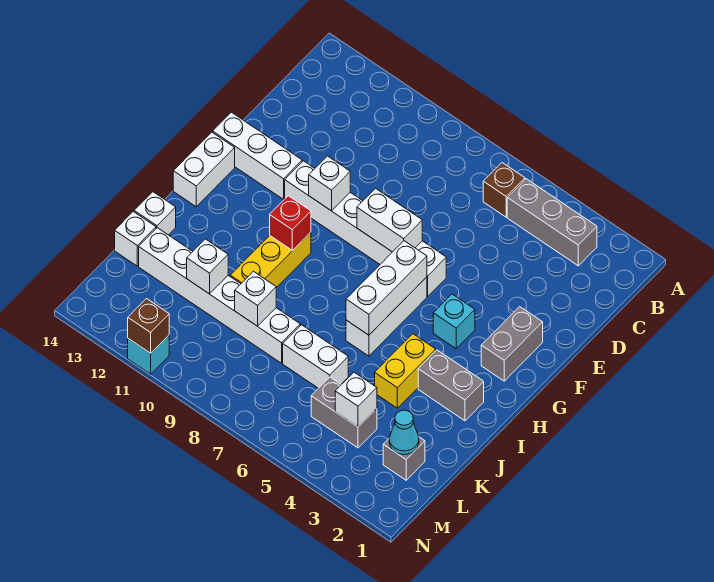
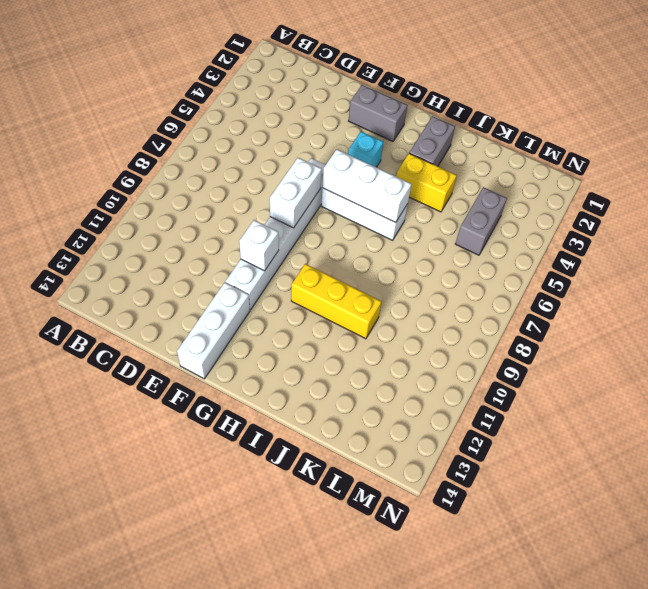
none -> grey brick B3:B5 level 1
none -> brown brick B6 level 1
none -> white brick G14:H14 level 1

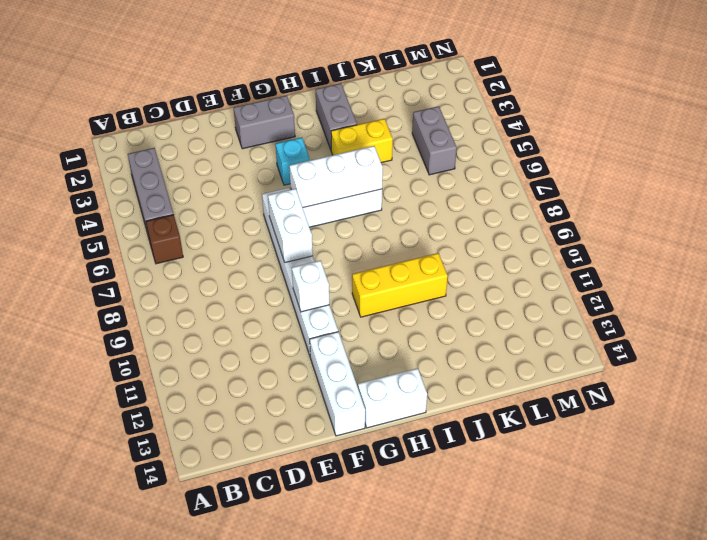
none -> white brick J14 level 1
none -> white brick K6:K7 level 1
none -> white brick K8:K13 level 1

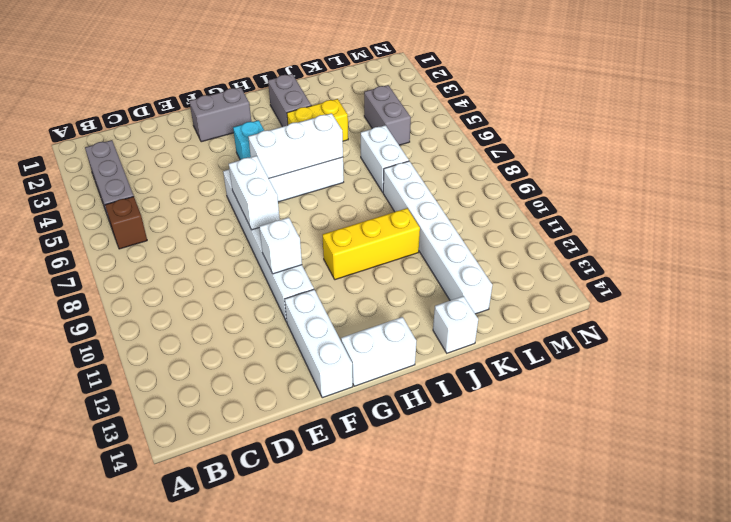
none -> white brick K14 level 1
none -> grey brick L2 level 1
none -> cyan brick N11 level 1

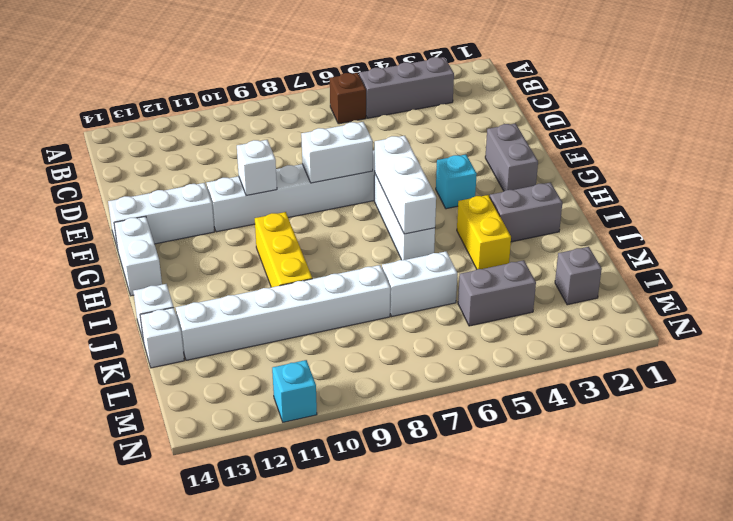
none -> red brick H10 level 2
none -> white brick K9 level 2
none -> white brick K11 level 2

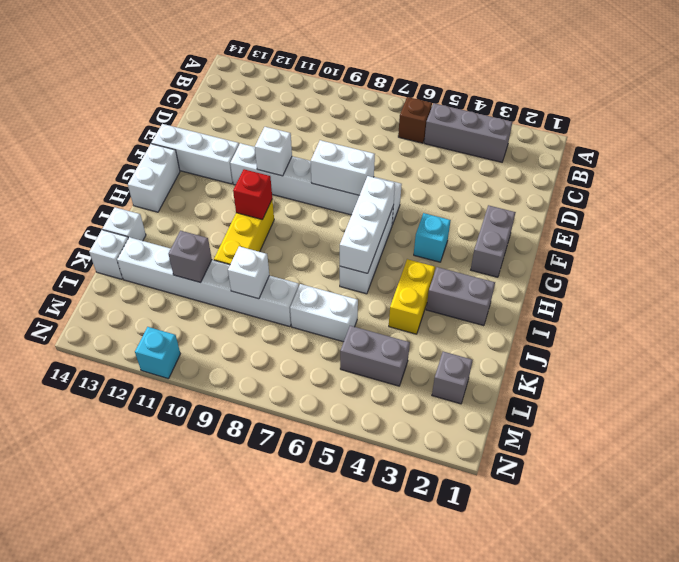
grey brick K11 level 2 -> white brick K11 level 2
none -> cyan cone L2 level 2
none -> white brick L4 level 2
none -> brown brick N11 level 2

